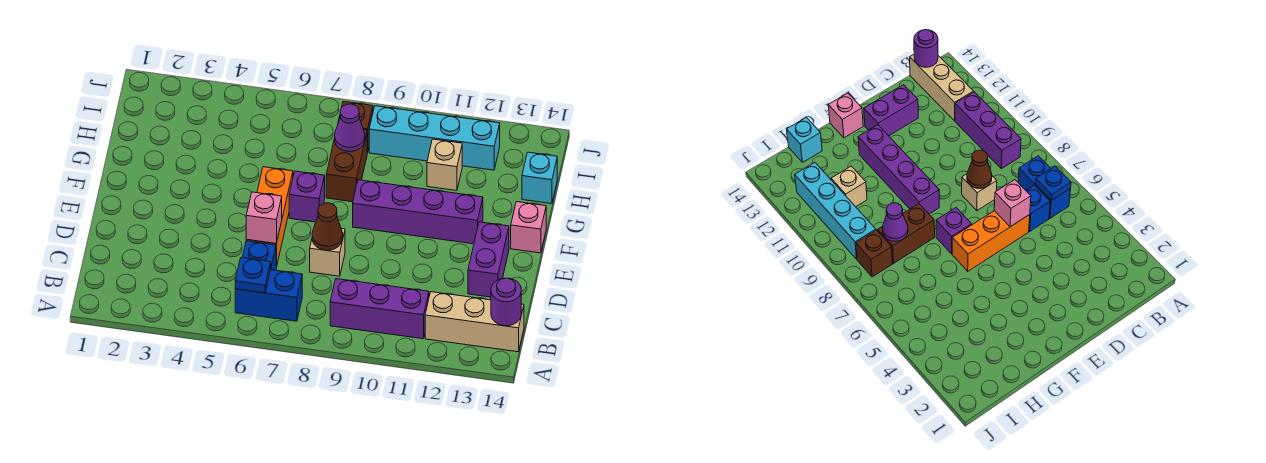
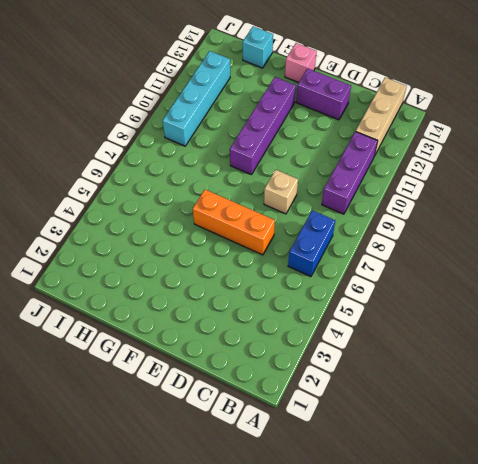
none -> blue brick C6 level 1
none -> purple brick F7 level 1
none -> brown brick G8:H8 level 1

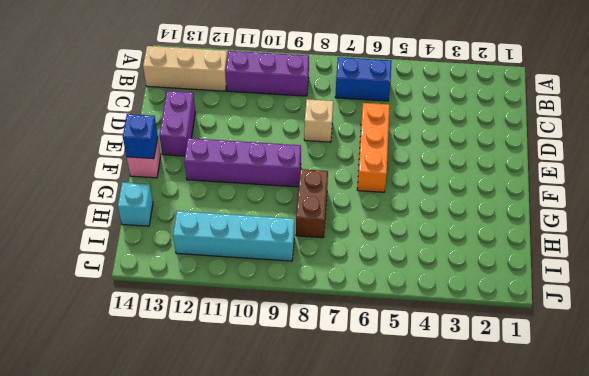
blue brick F14 level 2 -> blue brick C6 level 1
none -> purple brick F7 level 1
none -> tan brick H11 level 1
none -> brown brick I8 level 1

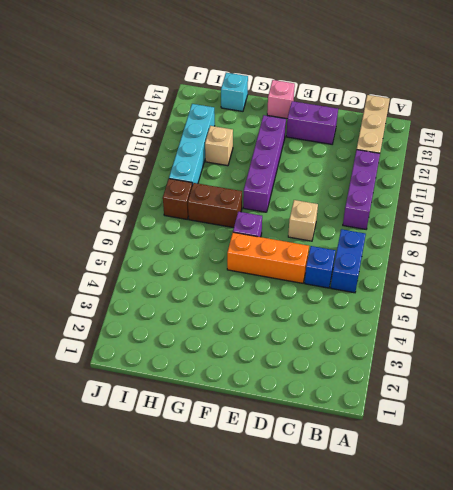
none -> blue plate B6 level 2
none -> purple round brick B14 level 2
none -> pink brick D6 level 2

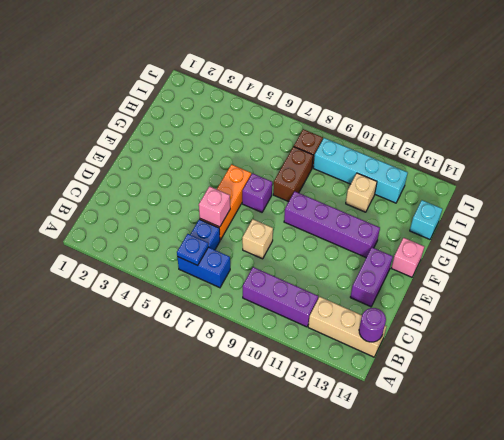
none -> brown cone D8 level 2
none -> purple cone H8 level 2

